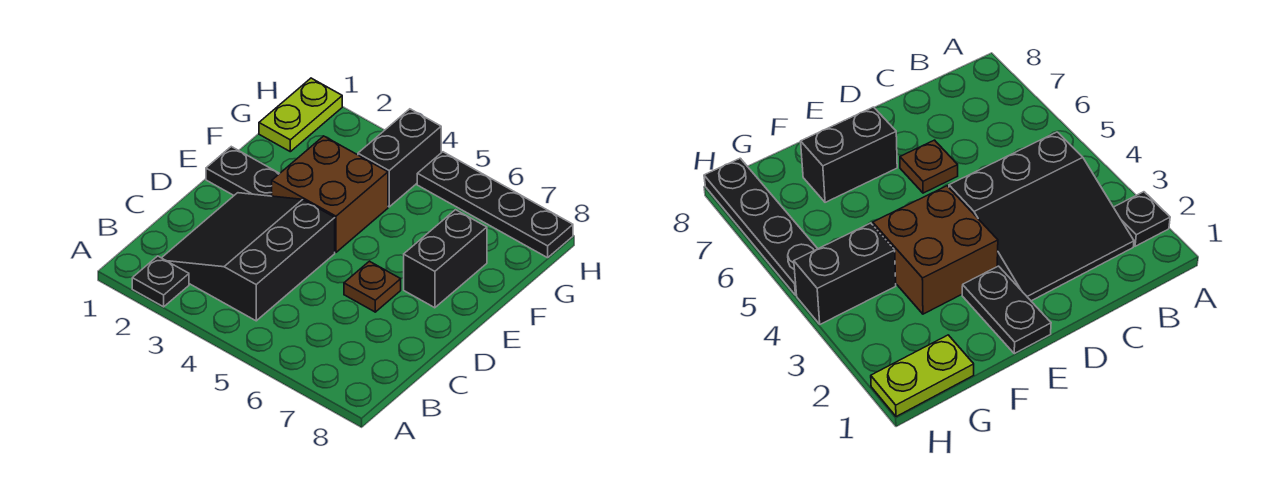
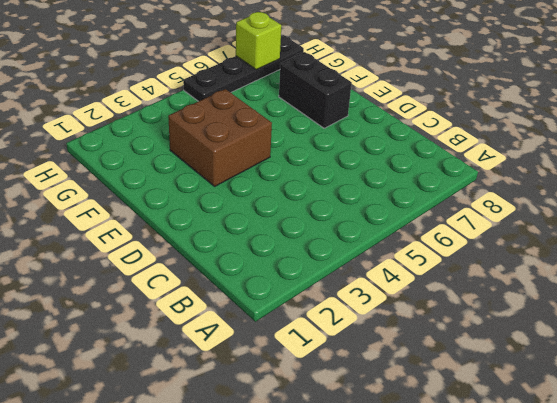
lime brick H7 level 2 -> none
none -> black plate A2 level 1
none -> black slope B2:D4 level 1 top 4

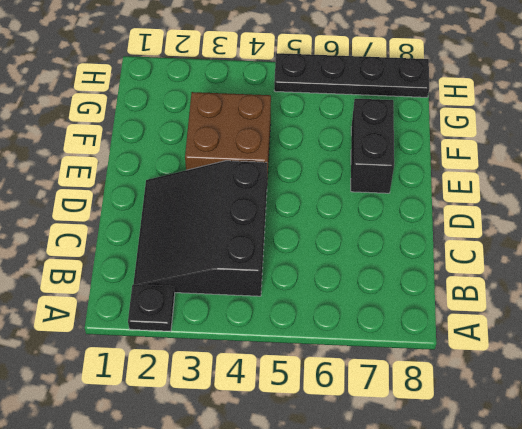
none -> brown plate D6 level 1
none -> black plate E1:E2 level 1

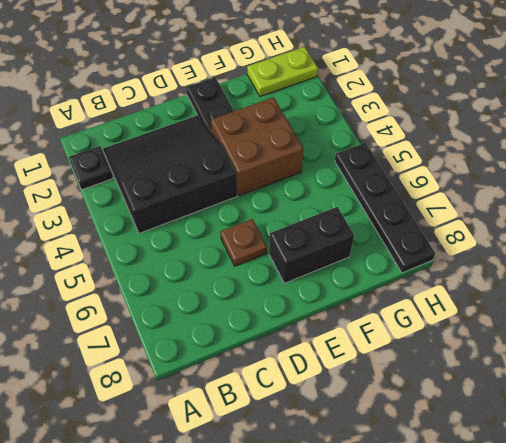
none -> black brick G4:H4 level 1

